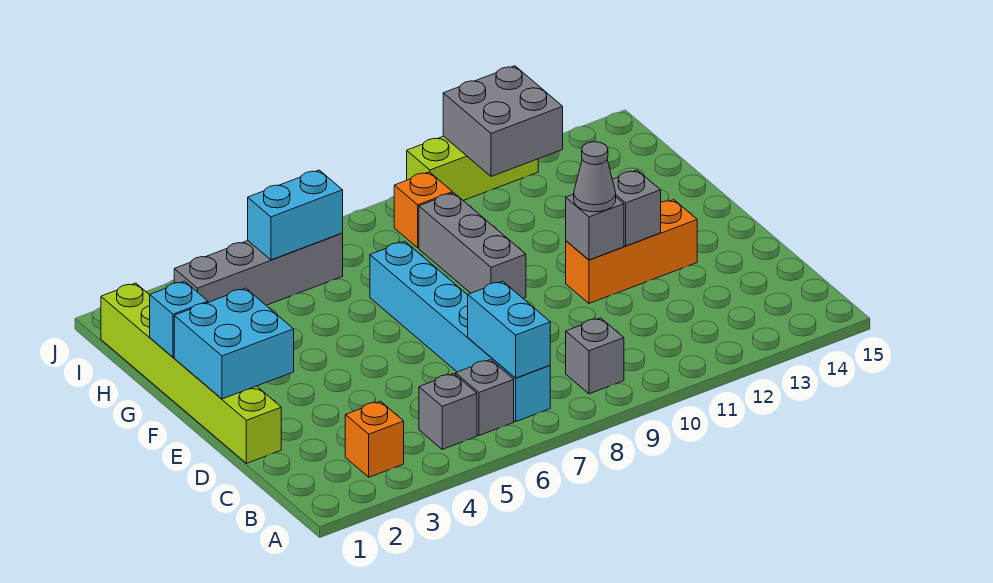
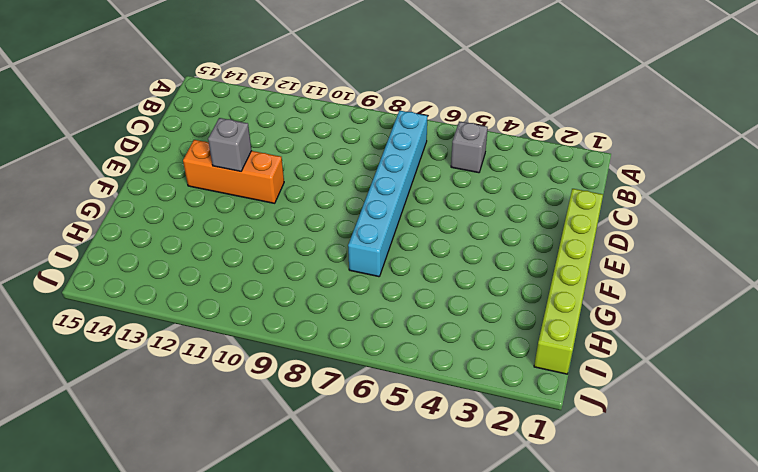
none -> orange brick B3 level 1
none -> grey brick B6 level 1
none -> grey brick B9 level 1

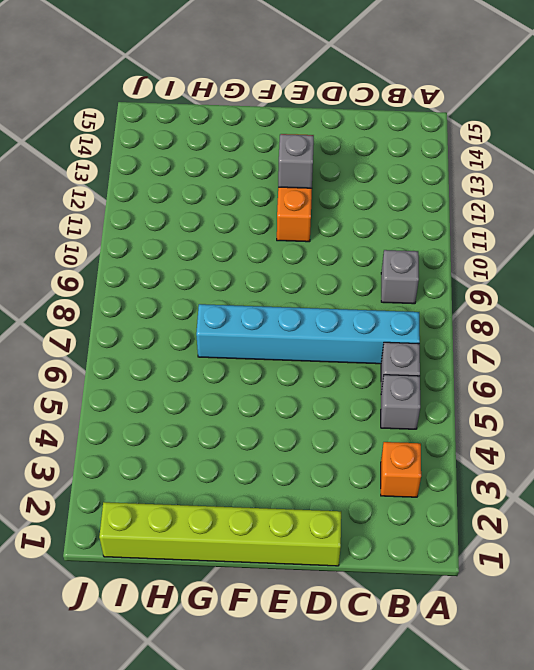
none -> grey brick F9:H9 level 1
none -> grey brick I3:I6 level 1
none -> orange brick I9 level 1

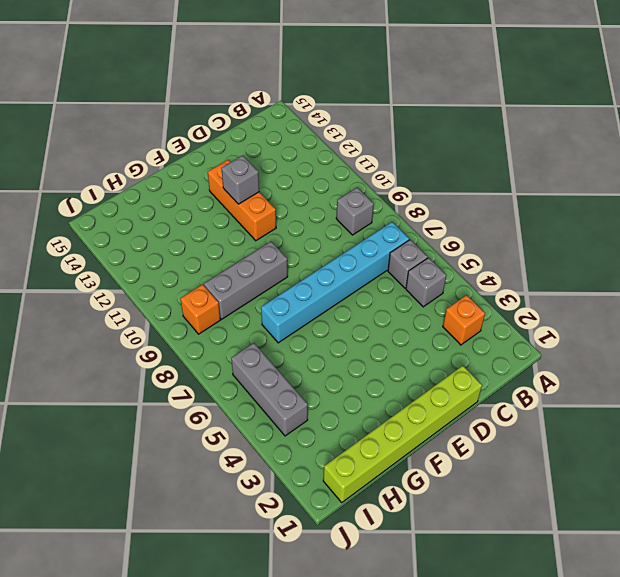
grey brick I4:I6 level 1 -> grey brick I3:I6 level 1
none -> lime brick J10:J12 level 1
none -> cyan brick B7:C7 level 2
none -> cyan brick E1:F2 level 2

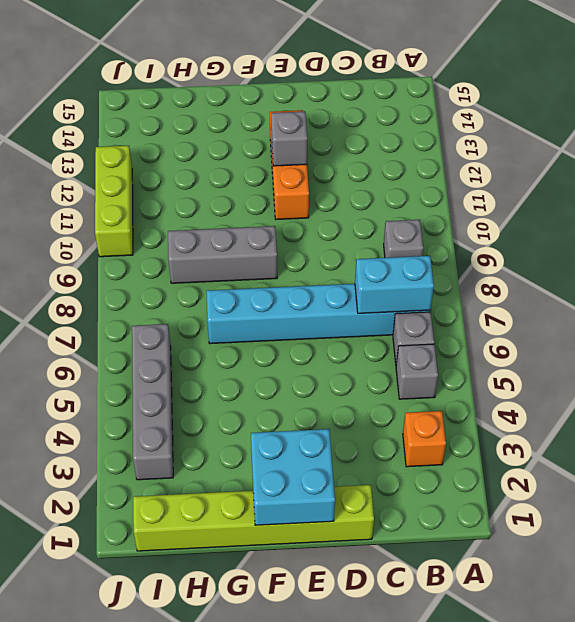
none -> orange brick I9 level 1
none -> grey brick E11 level 2
none -> cyan brick G1 level 2

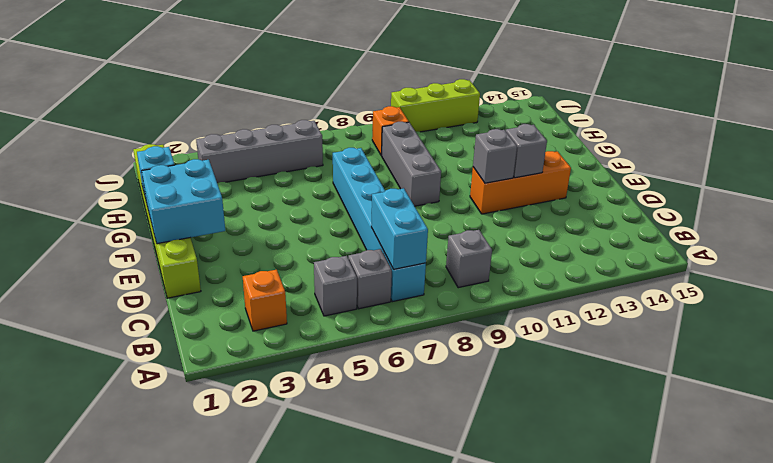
none -> cyan brick I5:I6 level 2
none -> grey brick I11:J12 level 2
none -> grey cone E11 level 3

